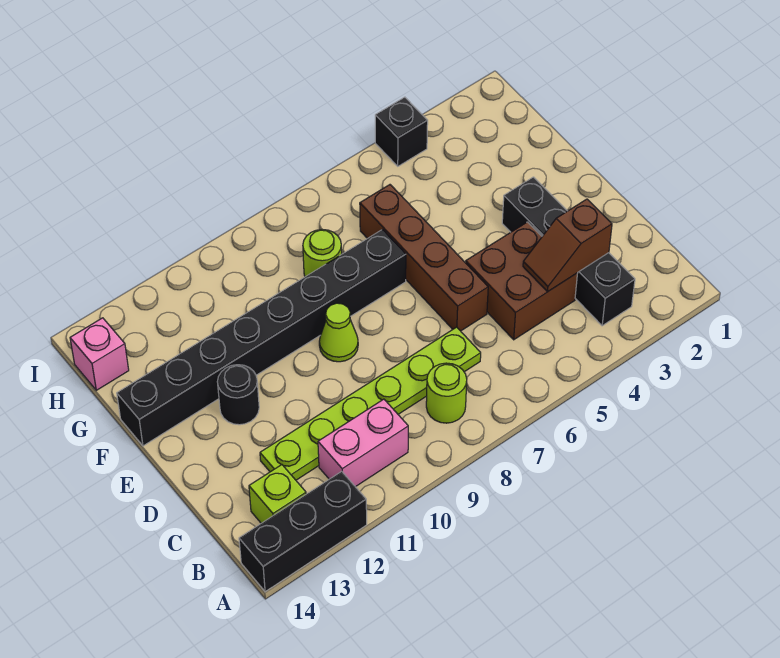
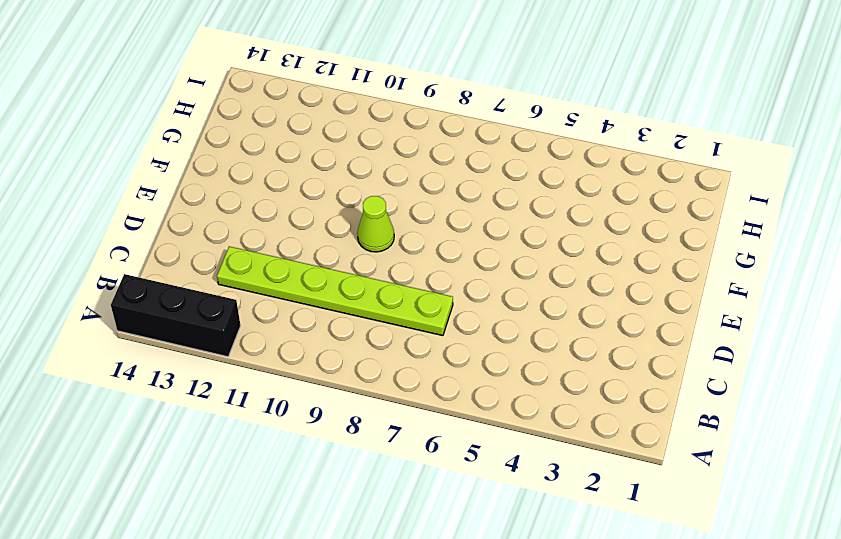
none -> black brick B3:E3 level 1
none -> lime round brick B8 level 1
none -> pink brick B10:B11 level 1

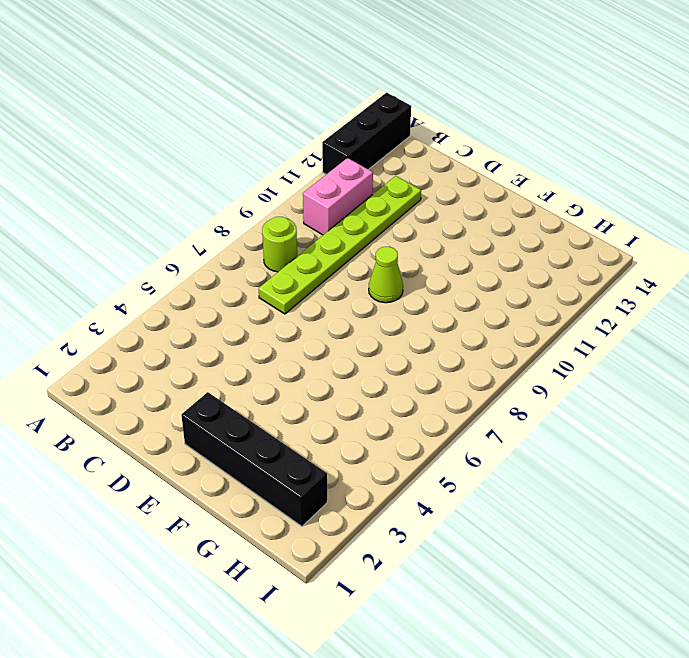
black brick E2:H2 level 1 -> black brick B3:E3 level 1
none -> lime brick B13 level 1
none -> brown brick C4:D5 level 1
none -> brown brick D6:G6 level 1

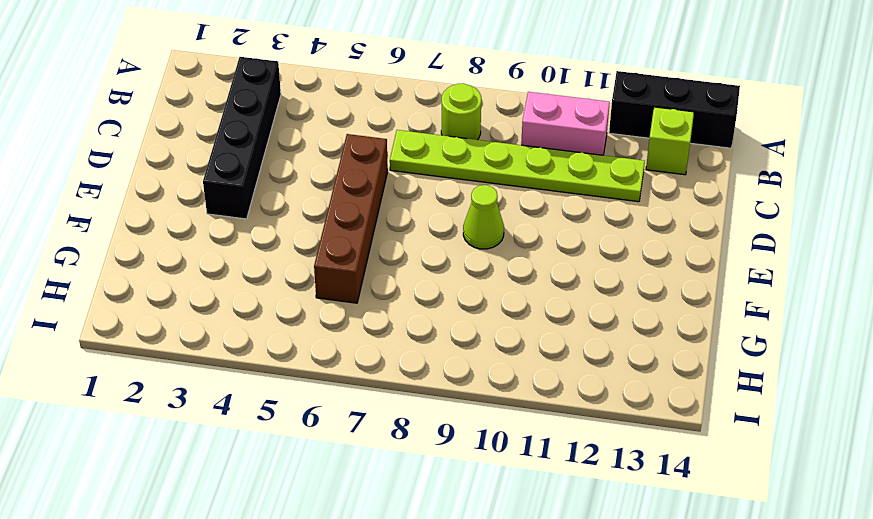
none -> brown brick C4:D5 level 1
none -> black round brick E12 level 1
none -> black brick F7:F14 level 1

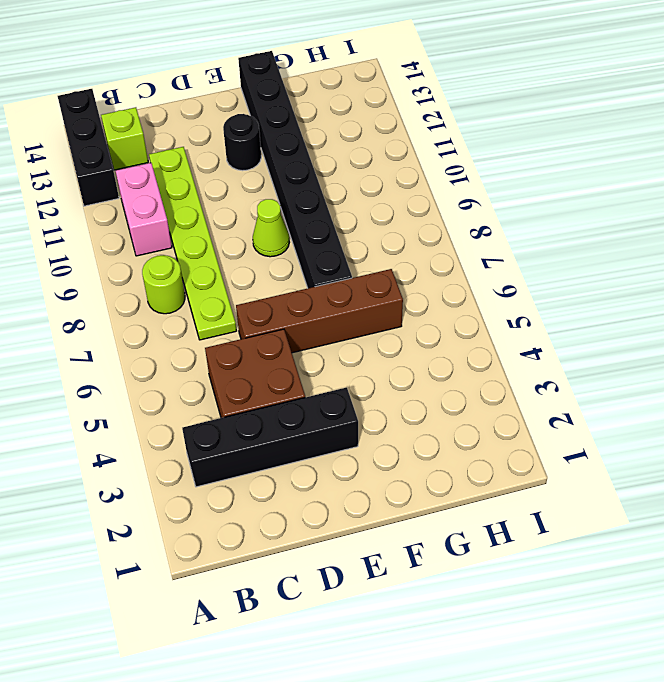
none -> lime round brick G8 level 1
none -> pink brick H14 level 1
none -> black brick I4 level 1

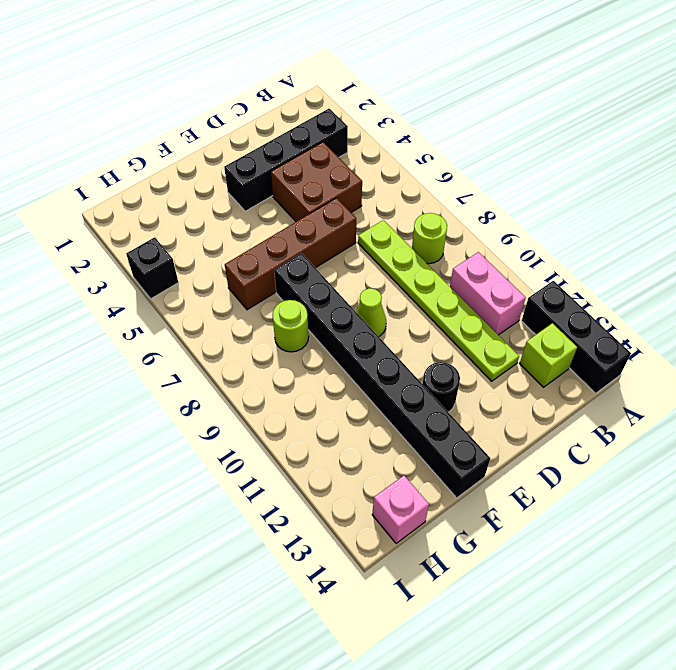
none -> brown slope C3:C4 level 2 top 3

